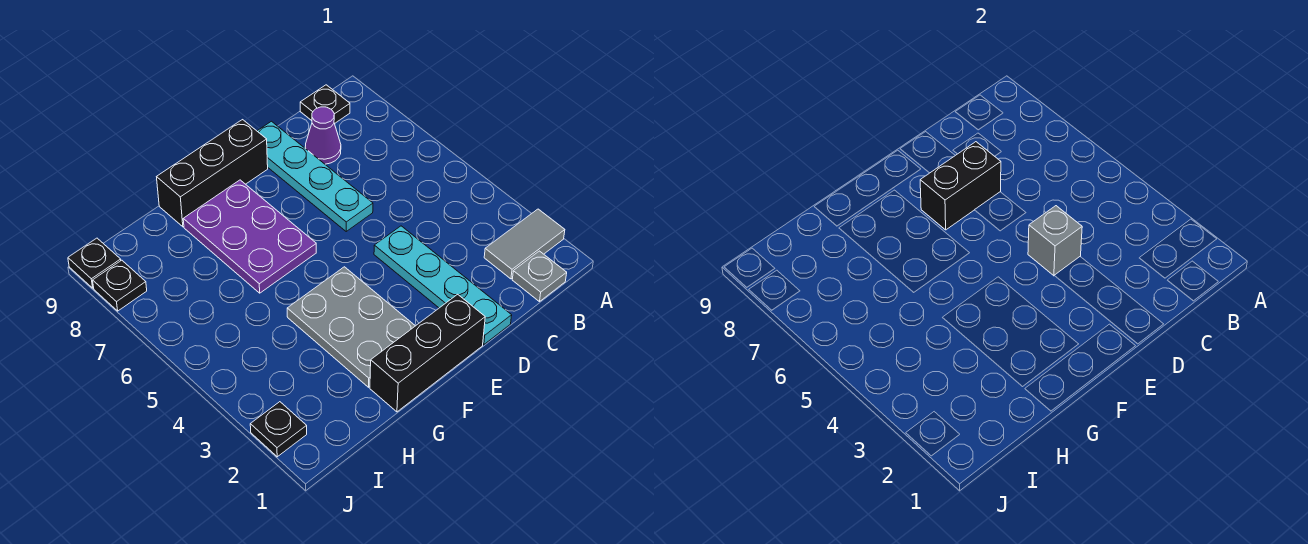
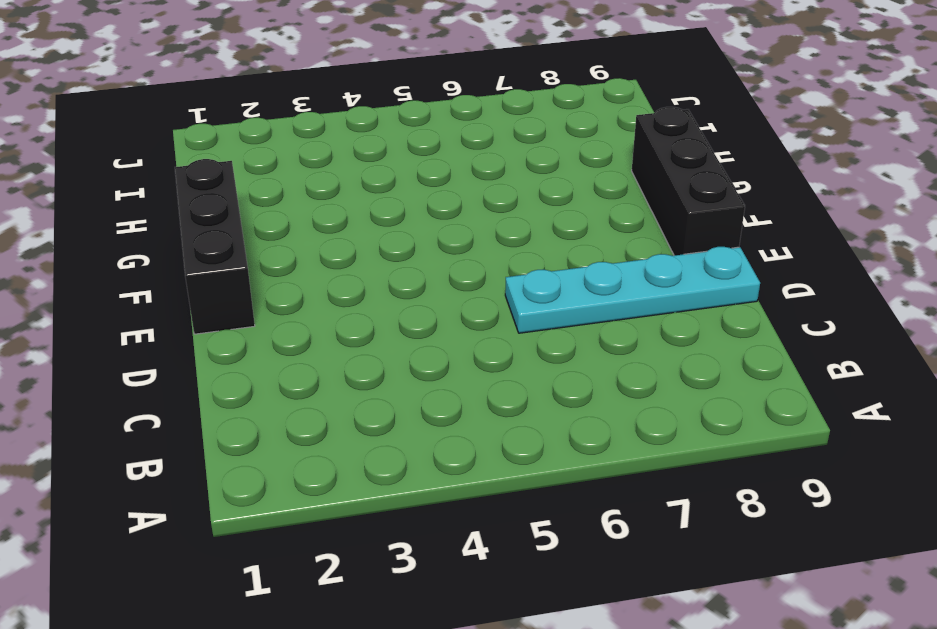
none -> grey tile A2:B2 level 1
none -> grey plate B1 level 1
none -> black plate B9 level 1

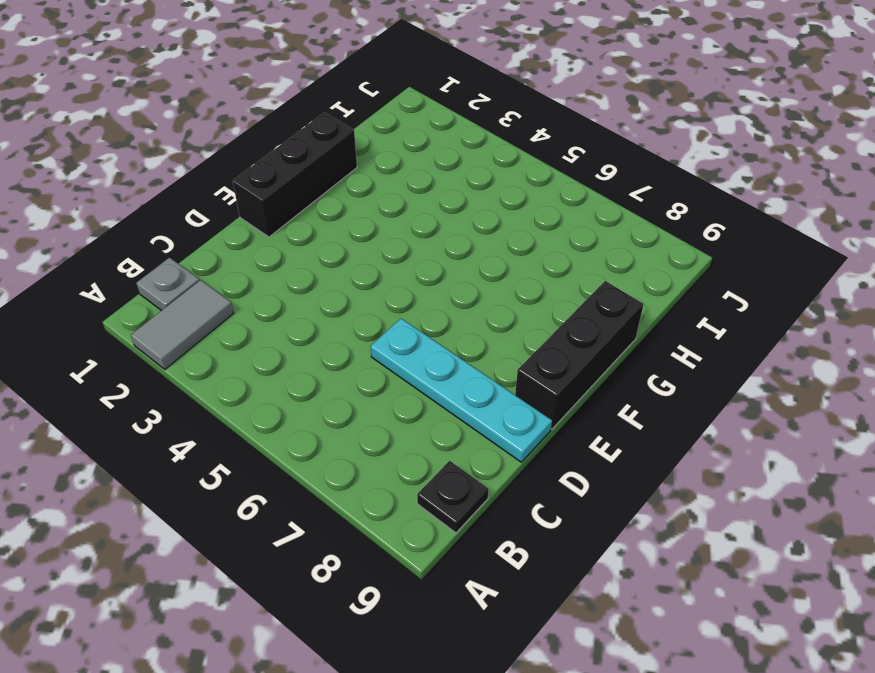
none -> purple cone C8 level 1
none -> cyan plate D1:D4 level 1
none -> grey plate F2:G4 level 1

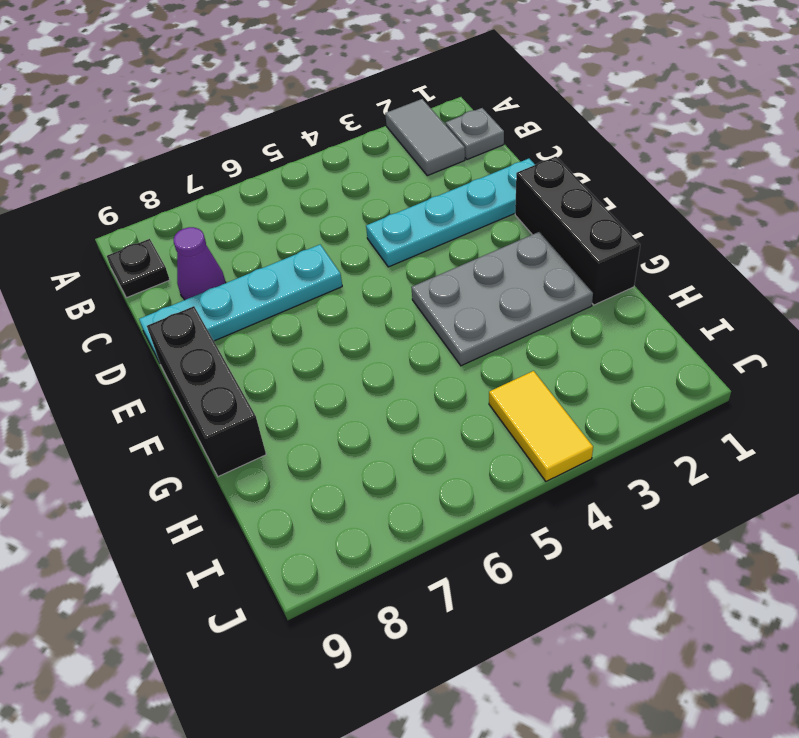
yellow tile I4:J4 level 1 -> none
none -> purple plate F6:G8 level 1
none -> black plate J2 level 1
none -> black plate J8 level 1

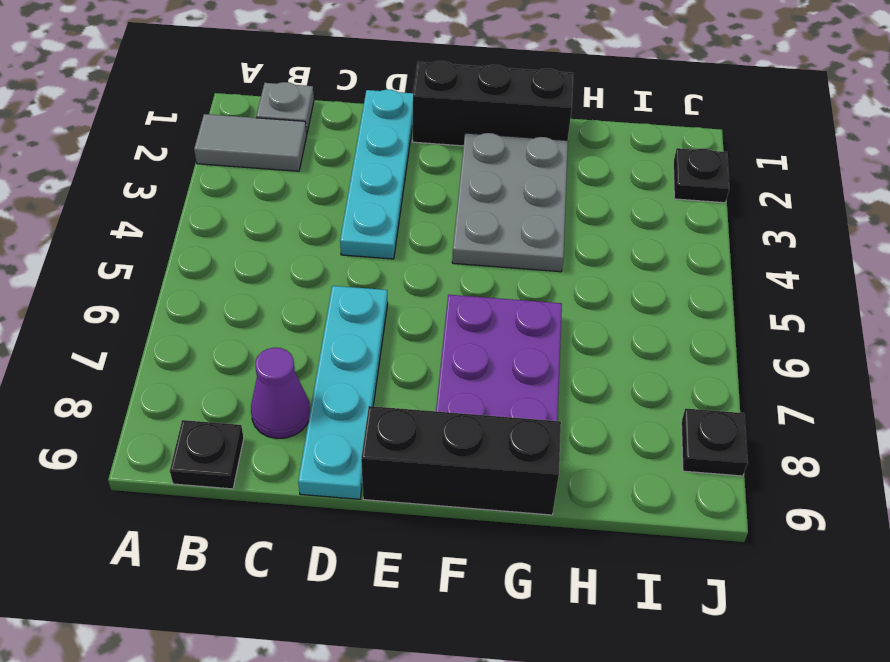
none -> black plate J9 level 1
none -> grey brick D4 level 2
none -> black brick D7:E7 level 2

